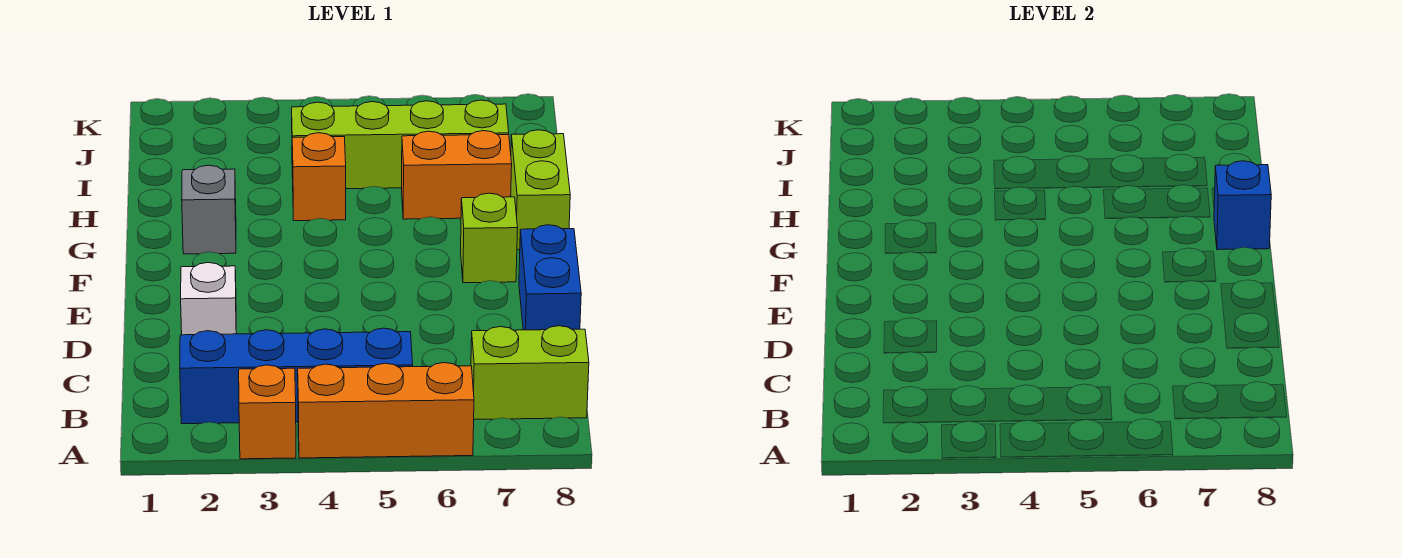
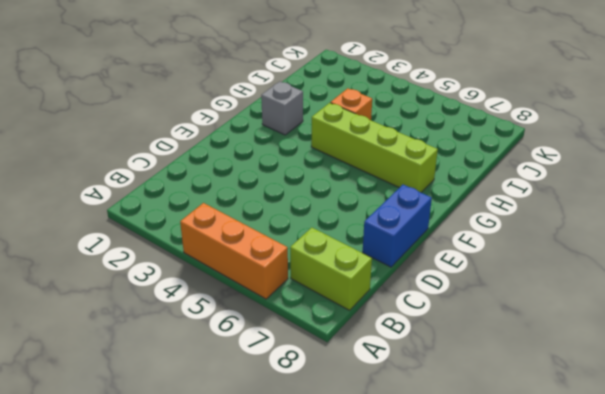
lime brick G4:G7 level 1 -> lime brick I4:I7 level 1
none -> orange brick A3 level 1
none -> blue brick B2:B5 level 1
none -> white brick D2 level 1

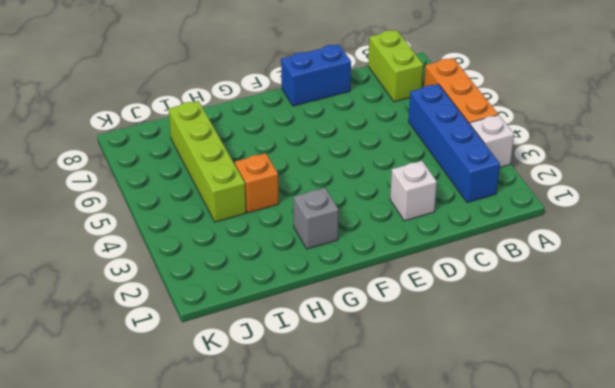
white brick A3 level 1 -> orange brick A3 level 1
none -> lime brick F7 level 1
none -> lime brick G8:H8 level 1
none -> orange brick H6:H7 level 1

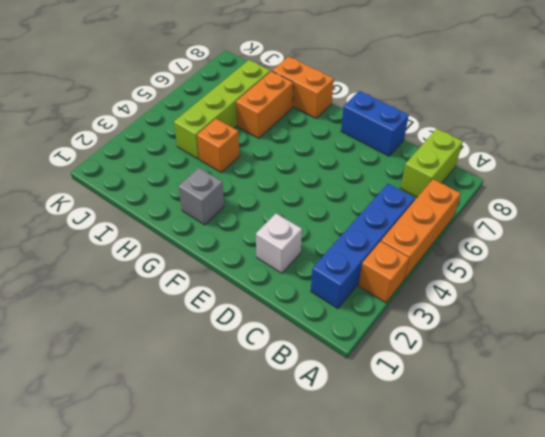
orange brick G8:H8 level 1 -> lime brick G8:H8 level 1
none -> lime brick F7 level 1
none -> blue brick G8 level 2

